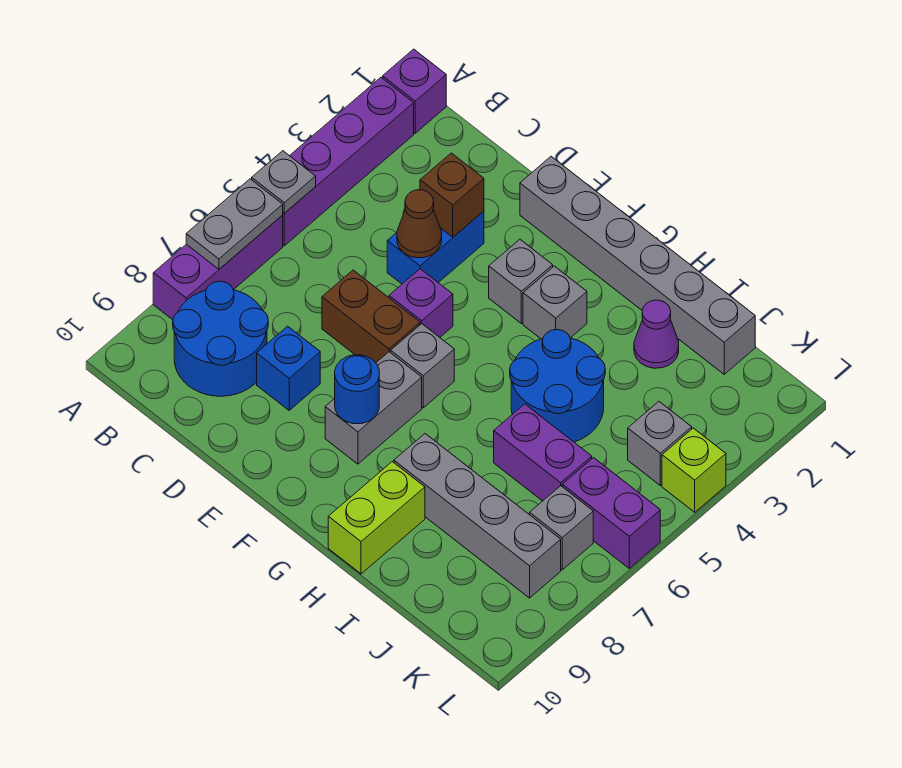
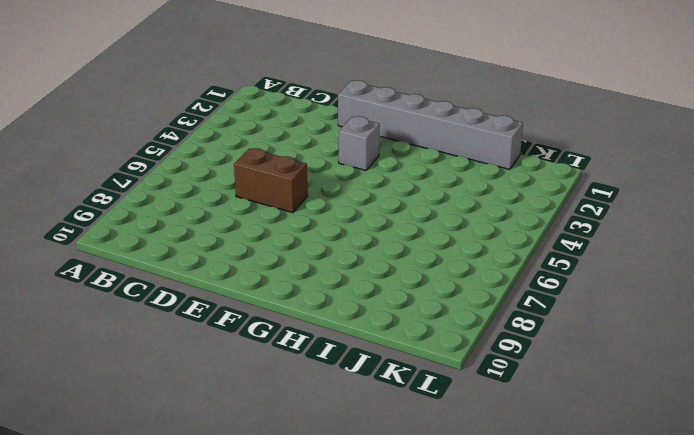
none -> purple brick A1 level 1
none -> purple brick A2:A5 level 1
none -> purple brick A6:A8 level 1

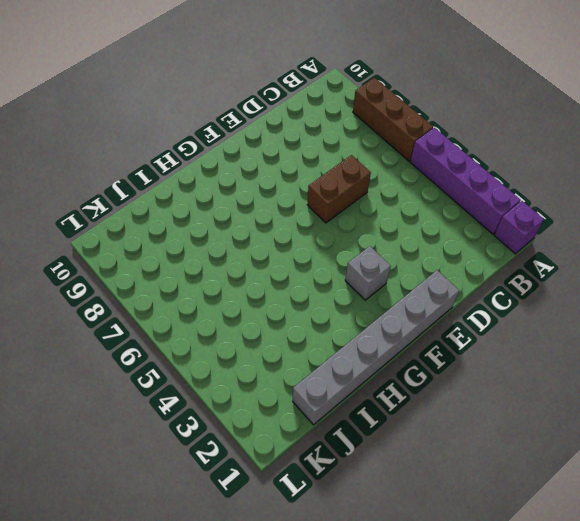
brown brick A6:A8 level 1 -> purple brick A6:A8 level 1
none -> blue round brick B8:C9 level 1
none -> blue brick D3:D4 level 1
none -> blue brick D8 level 1

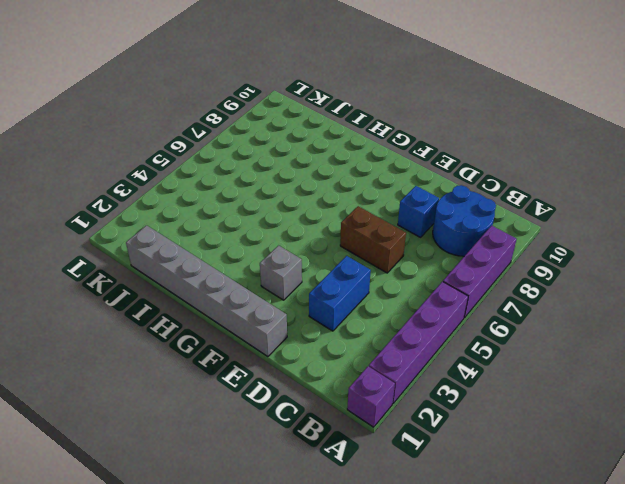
none -> purple brick E5 level 1
none -> grey brick F6 level 1
none -> grey brick F7:F8 level 1

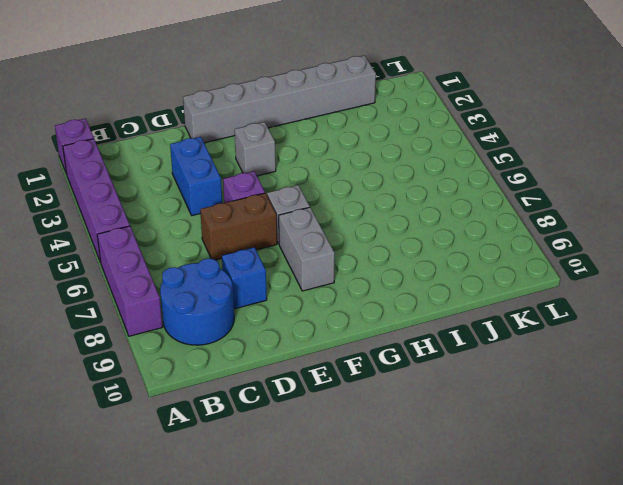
none -> grey brick G3 level 1
none -> blue round brick H4:I5 level 1
none -> grey brick H8:K8 level 1

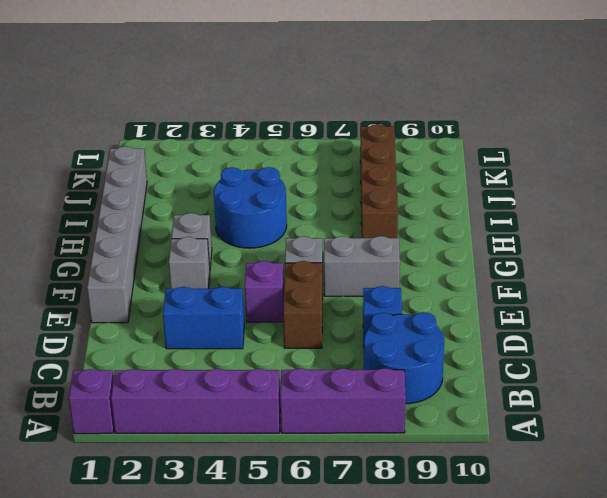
brown brick H8:K8 level 1 -> grey brick H8:K8 level 1
none -> lime brick H9:H10 level 1
none -> purple cone I2 level 1
none -> purple brick I6:J6 level 1

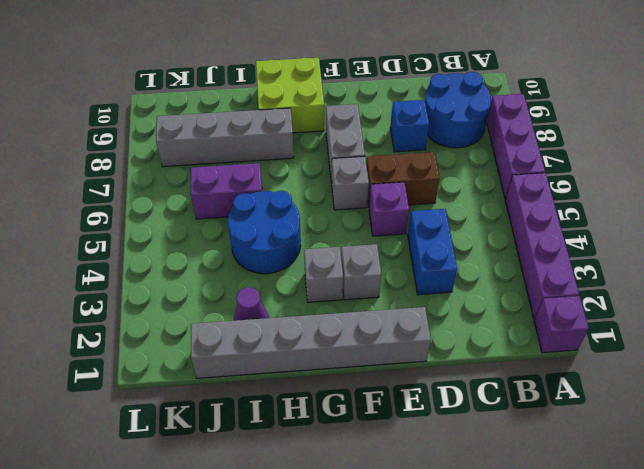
lime brick G9:H10 level 1 -> lime brick H9:H10 level 1
none -> grey brick K4 level 1
none -> purple brick K6:L6 level 1
none -> grey brick K7 level 1

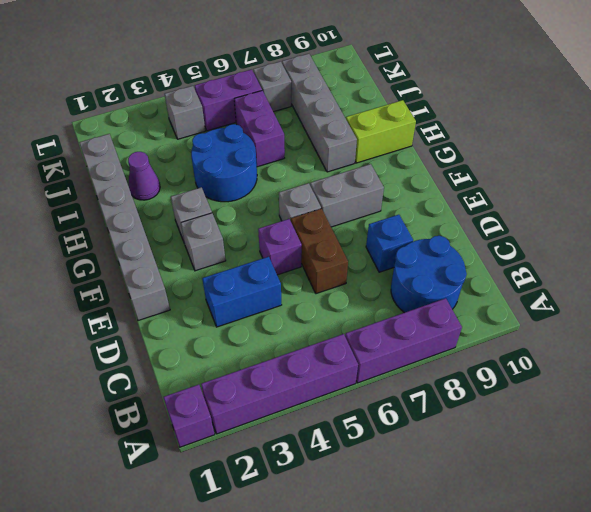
purple brick K5:K6 level 1 -> purple brick K6:L6 level 1
none -> lime brick L4 level 1
none -> grey plate A5 level 2
none -> grey plate A6:A7 level 2

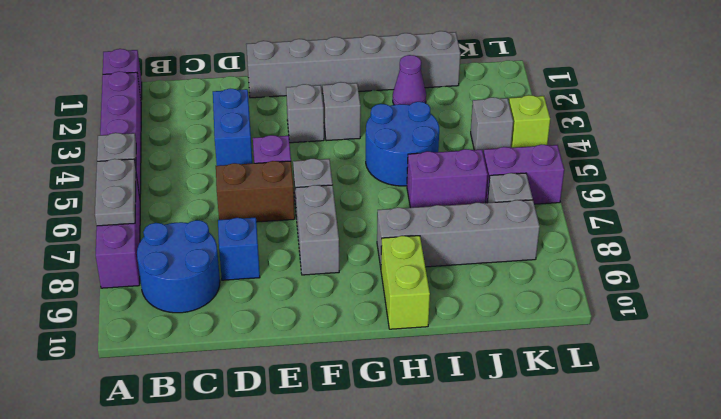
none -> brown brick D3 level 2
none -> brown cone D4 level 2
none -> blue round brick F8 level 2

